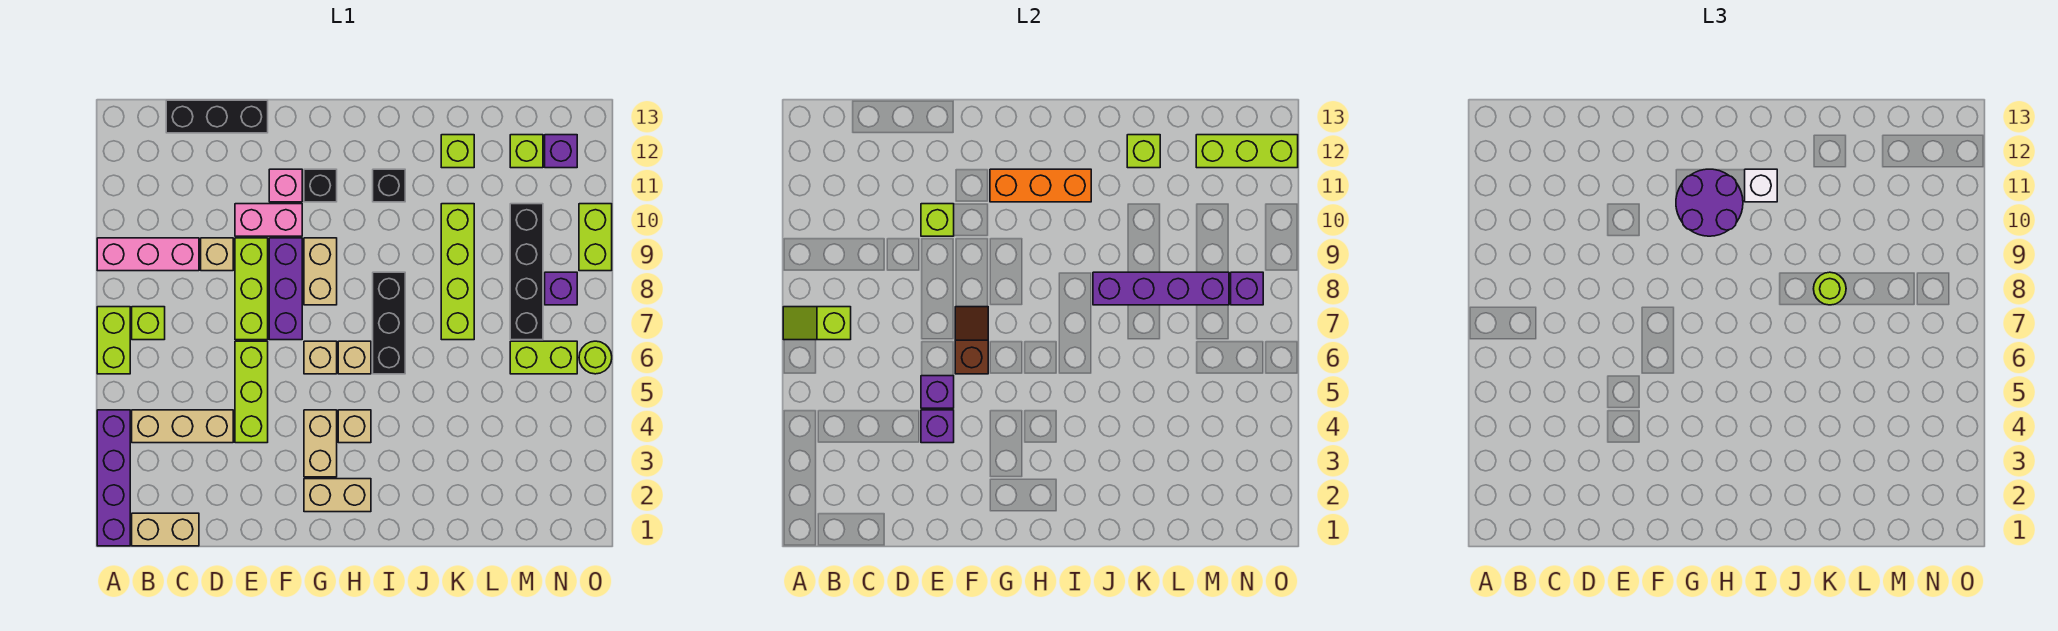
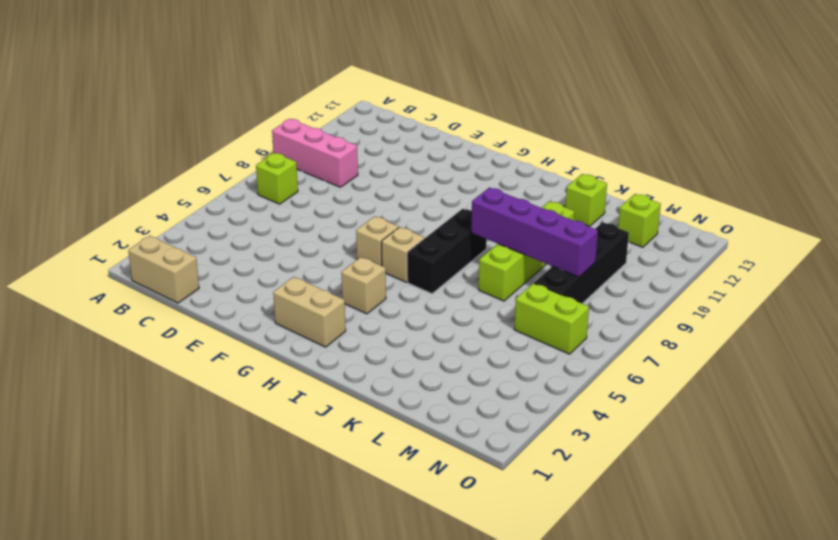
none -> purple brick A1:A4 level 1
none -> lime brick A6:A7 level 1
none -> tan brick B4:D4 level 1
none -> black brick C13:E13 level 1

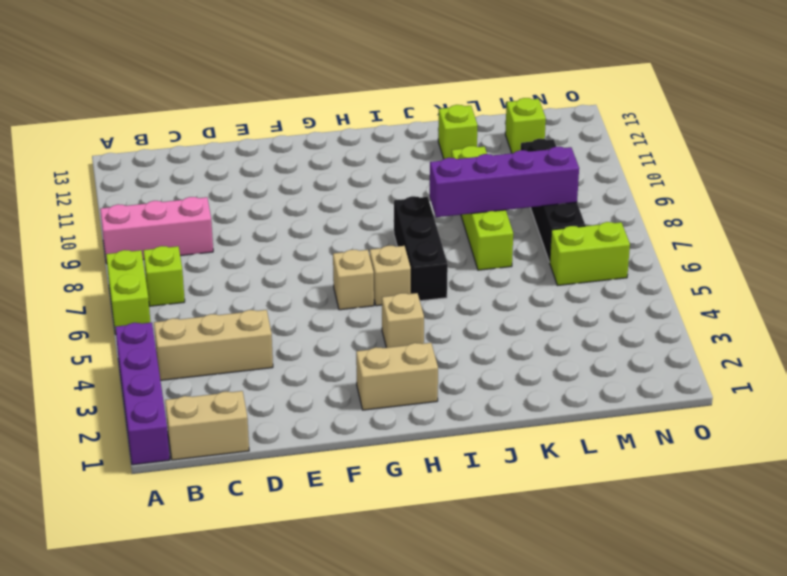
none -> black brick C13:E13 level 1
none -> tan brick D9 level 1
none -> lime brick E4:E6 level 1
none -> lime brick E7:E9 level 1

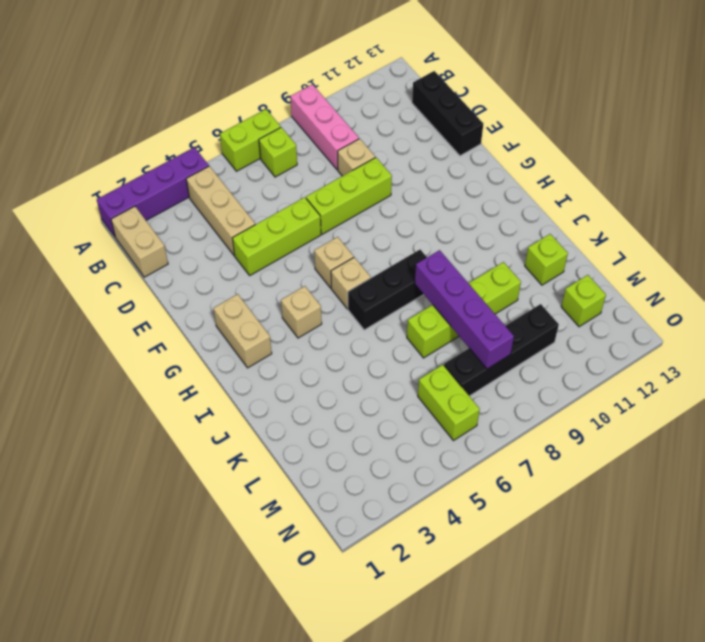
none -> pink brick E10:F10 level 1
none -> purple brick F7:F9 level 1
none -> pink brick F11 level 1
none -> tan brick G3:G4 level 1

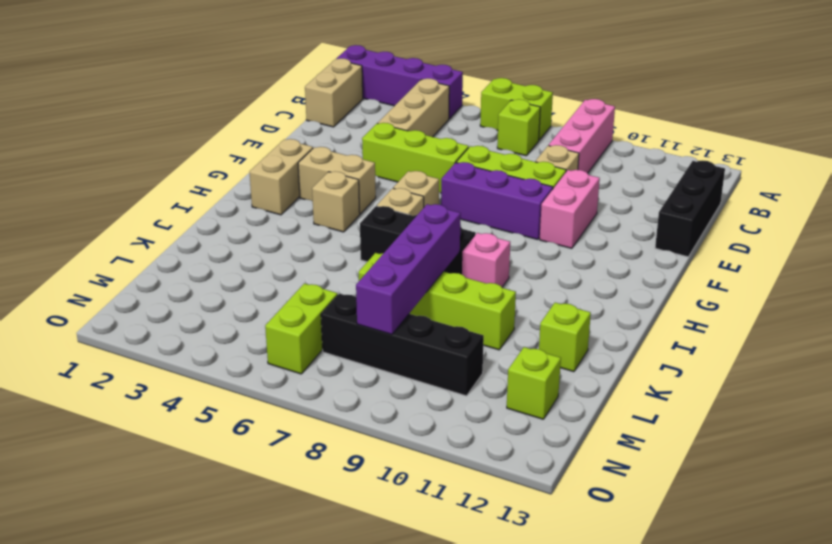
pink brick I9 level 1 -> pink brick F11 level 1
none -> tan brick G8:G9 level 1
none -> black brick G11 level 1
none -> black brick I11 level 1
none -> purple brick N8 level 1

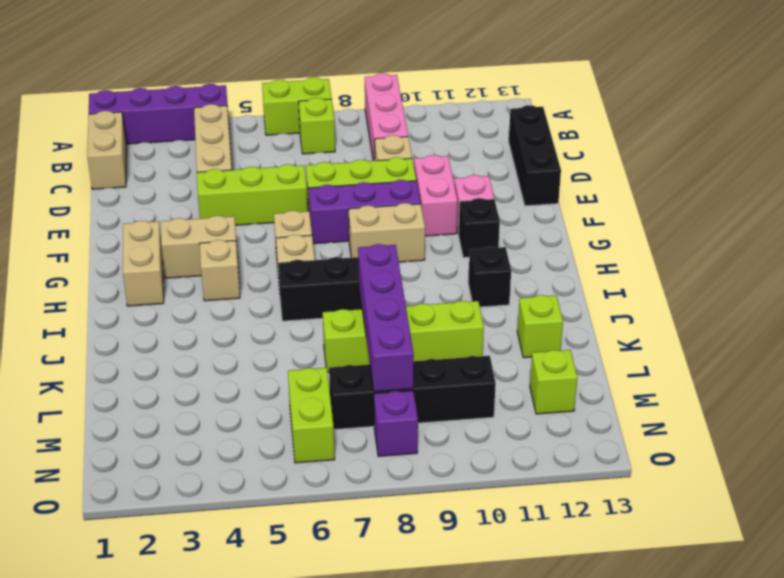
none -> purple brick N12 level 1
none -> lime round brick O6 level 1
none -> lime brick O9:O10 level 1
none -> lime slope A7:B7 level 2 top B

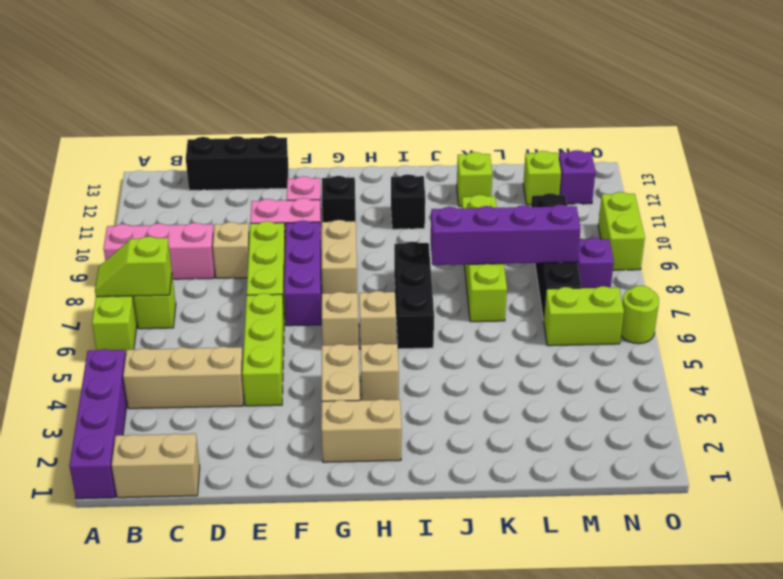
none -> purple brick E4 level 2
none -> purple brick E5 level 2
none -> lime brick E10 level 2
none -> brown slope F6:F7 level 2 top 6

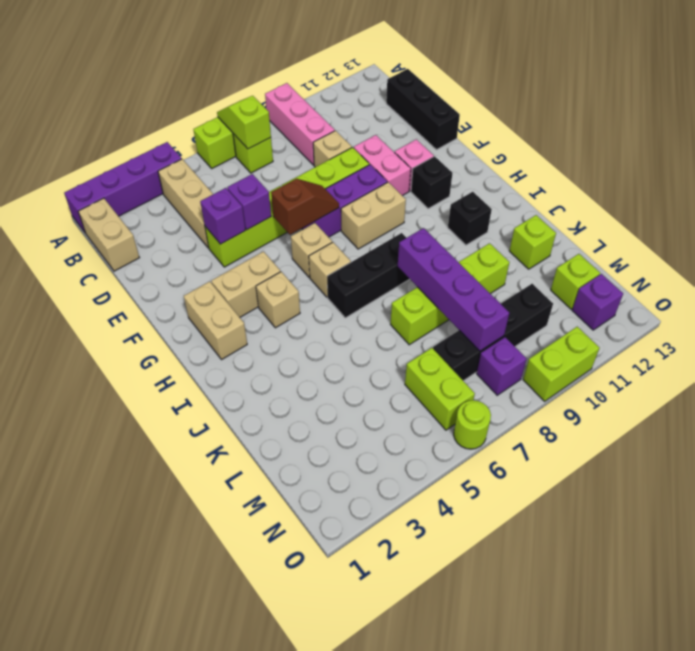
none -> lime brick E10 level 2
none -> orange brick G11:I11 level 2
none -> lime brick K12 level 2
none -> lime brick M12:O12 level 2

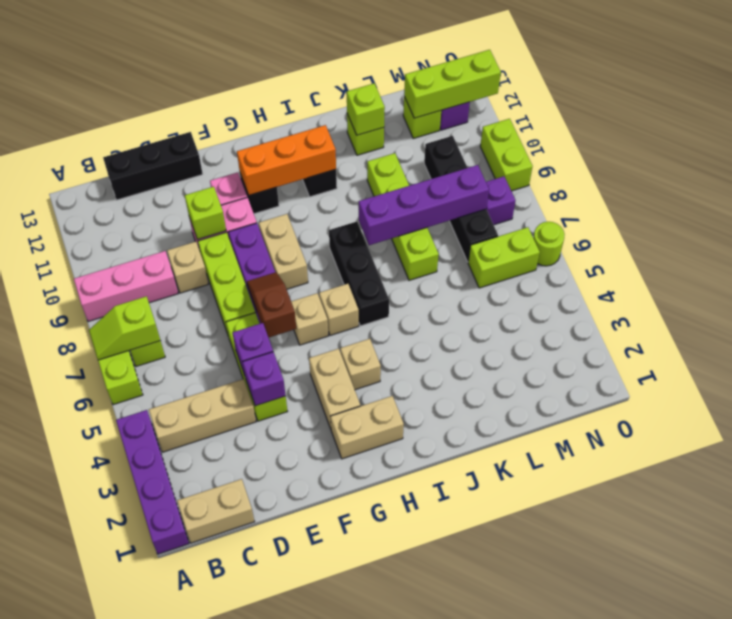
none -> purple brick N8 level 2
none -> purple round brick G10:H11 level 3
none -> white brick I11 level 3
none -> lime round brick K8 level 3

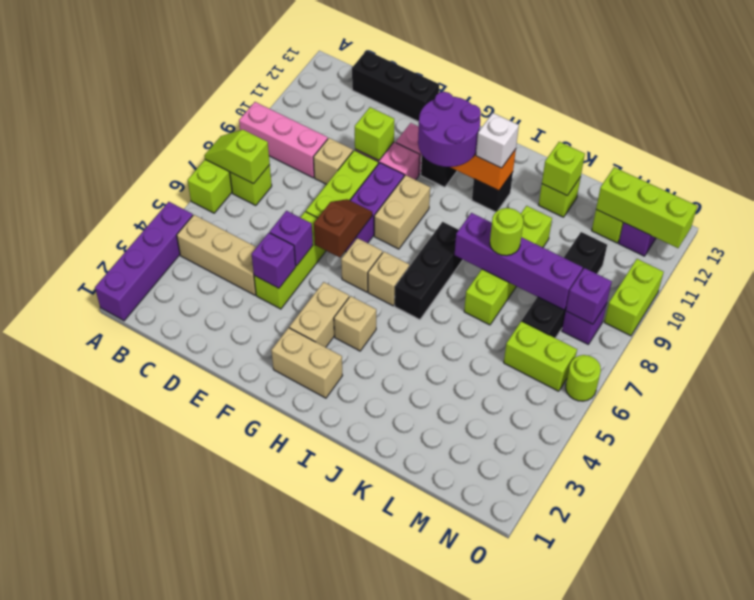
none -> tan brick B1:C1 level 1

